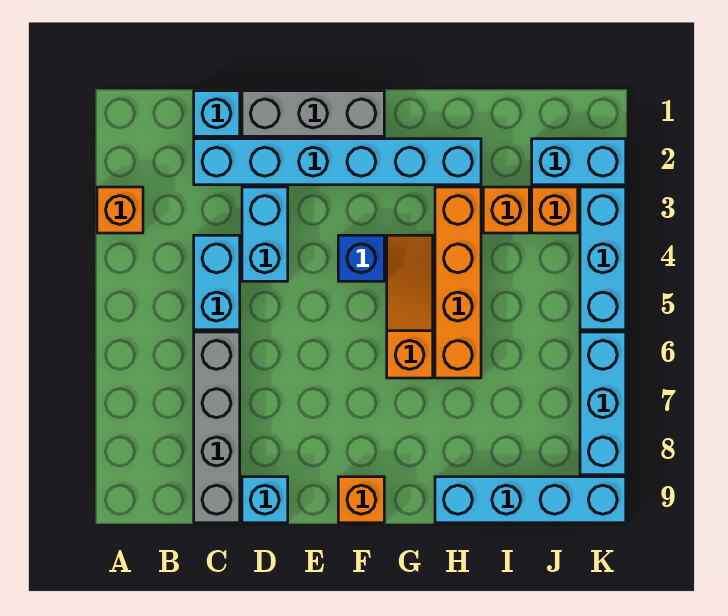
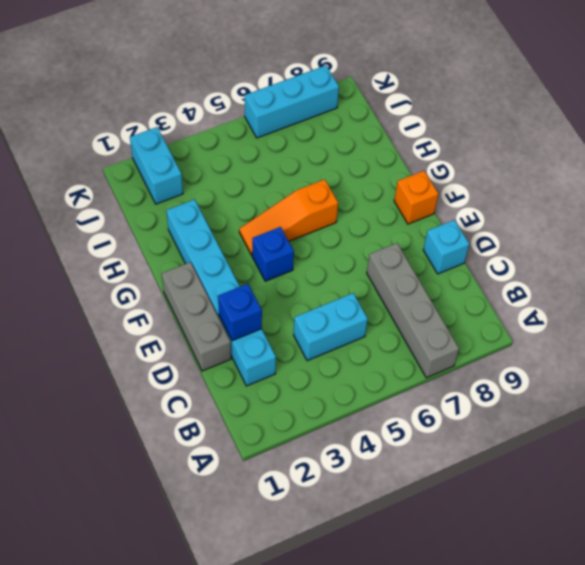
grey brick A7:D7 level 1 -> grey brick C6:C9 level 1
blue brick D2 level 2 -> none
none -> orange brick A3 level 1
none -> cyan brick C1 level 1
none -> cyan brick D3:D4 level 1

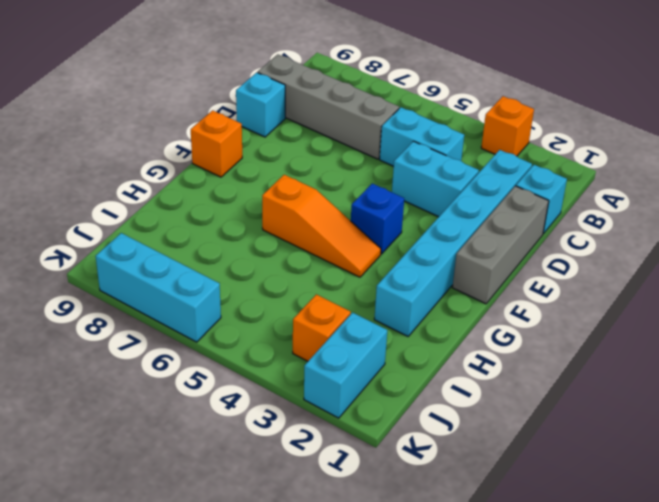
none -> orange brick H3:H6 level 1
none -> cyan brick H9:K9 level 1
none -> orange brick I3 level 1

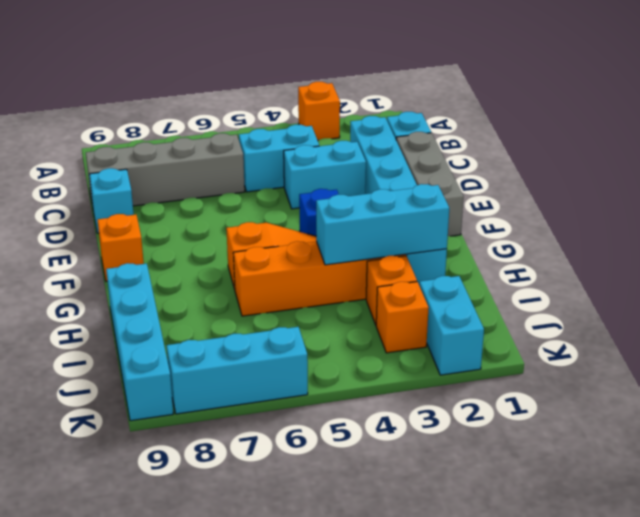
cyan brick H2:H4 level 2 -> cyan brick K3:K5 level 1

